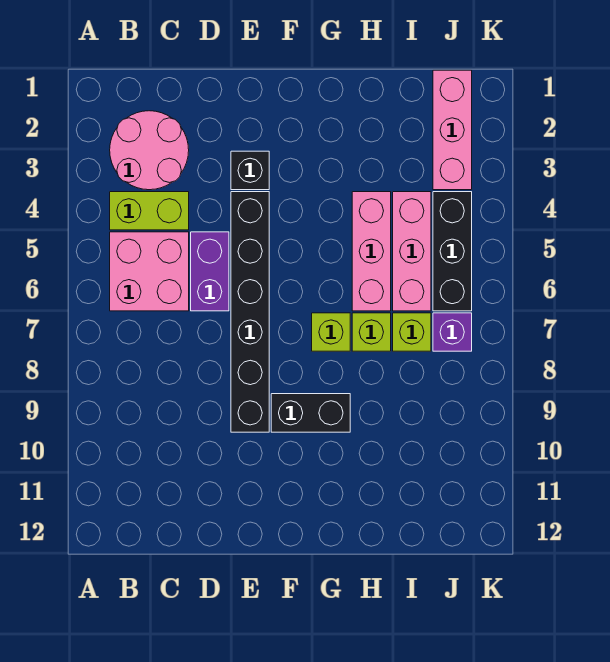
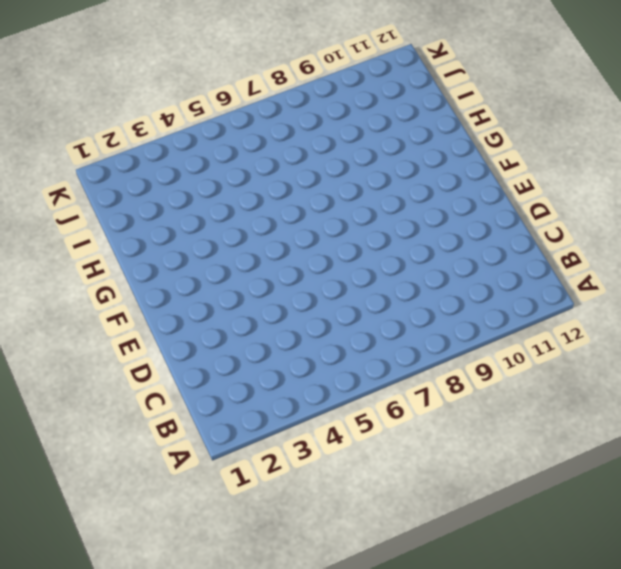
none -> pink round brick B2:C3 level 1
none -> lime brick B4:C4 level 1
none -> pink brick B5:C6 level 1

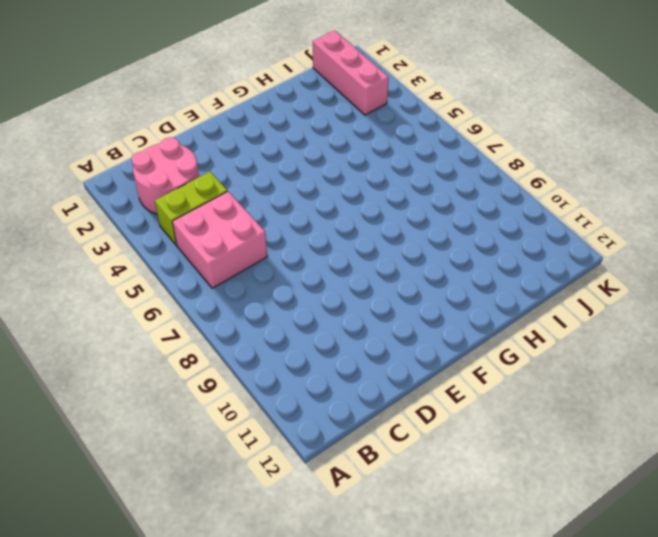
none -> purple brick D5:D6 level 1
none -> black brick E3 level 1
none -> black brick E4:E9 level 1

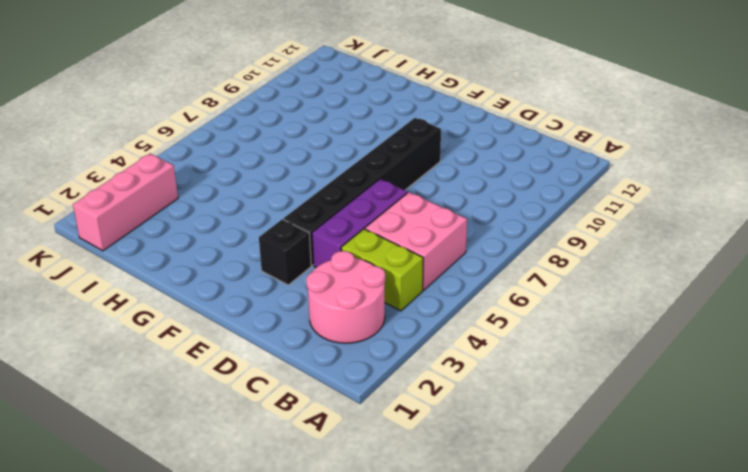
purple brick D4:D6 level 1 -> purple brick D5:D6 level 1
none -> black brick F9:G9 level 1
none -> lime brick G7 level 1
none -> pink brick H4:H6 level 1

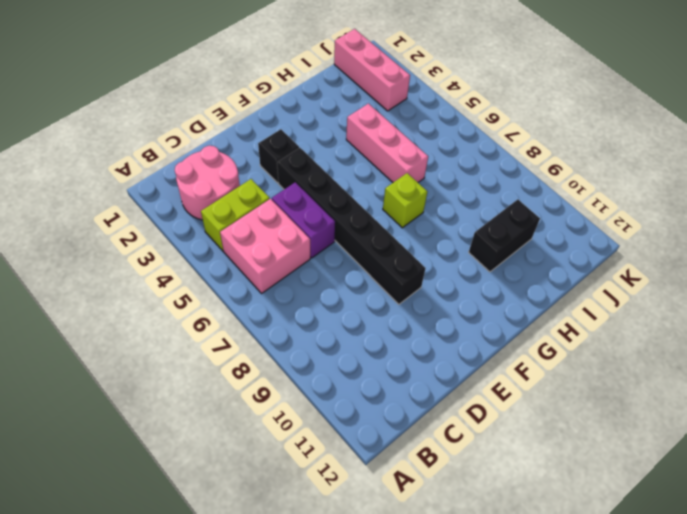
black brick H10:I10 level 1 -> black brick F9:G9 level 1
none -> lime brick H7 level 1
none -> pink brick I4:I6 level 1
none -> lime brick I7 level 1

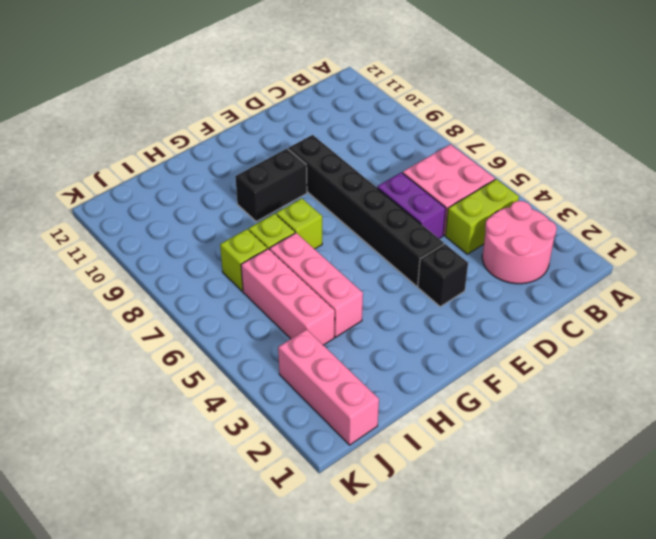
none -> black brick J4:J6 level 1
none -> purple brick J7 level 1

